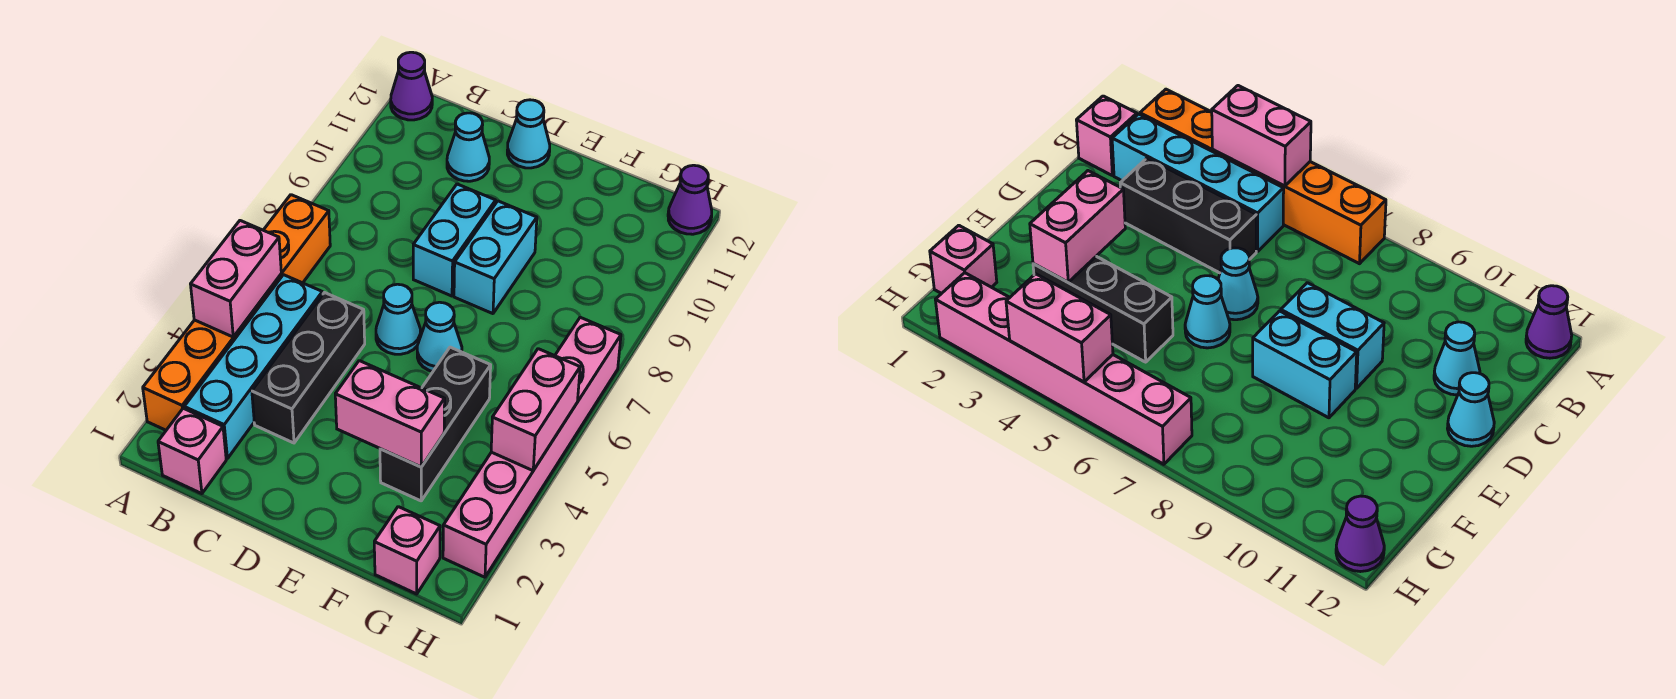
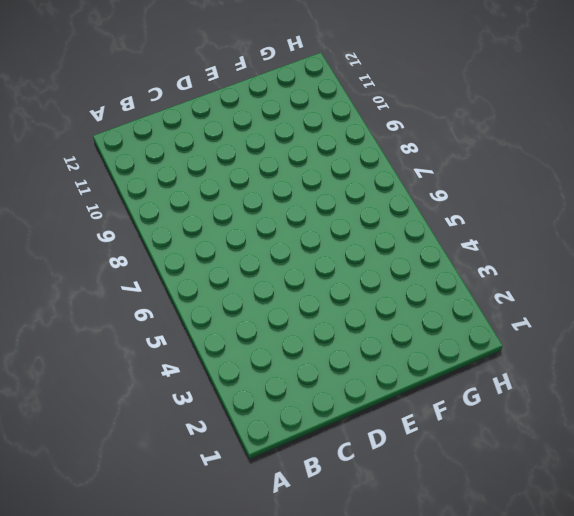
none -> orange brick A2:A7 level 1
none -> purple cone A12 level 1
none -> pink brick B1 level 1

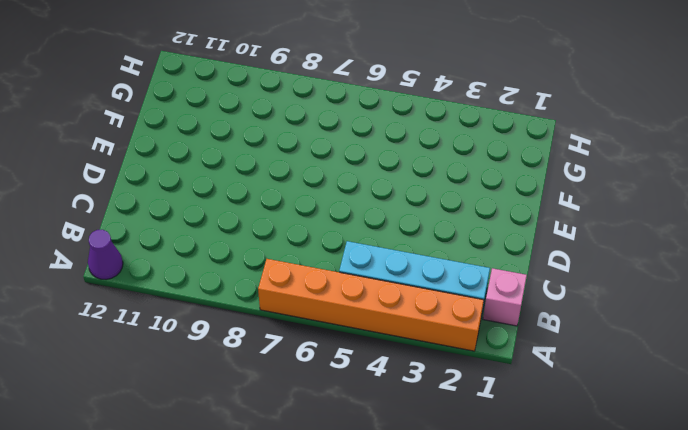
none -> black brick C3:C5 level 1
none -> cyan cone C11 level 1
none -> cyan cone D6 level 1

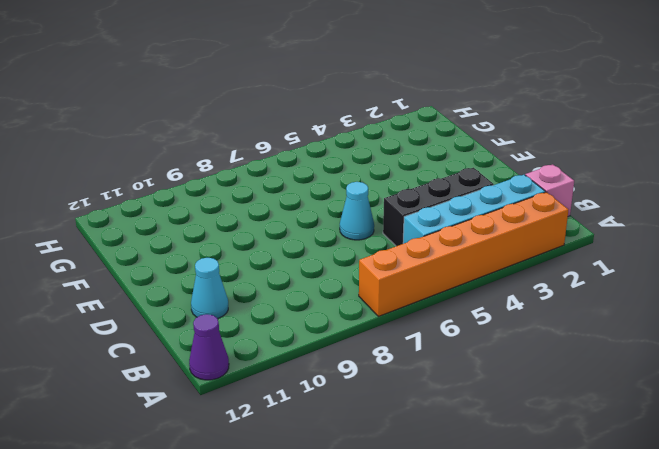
none -> cyan brick D8:D9 level 1
none -> cyan cone D12 level 1
none -> cyan cone E6 level 1

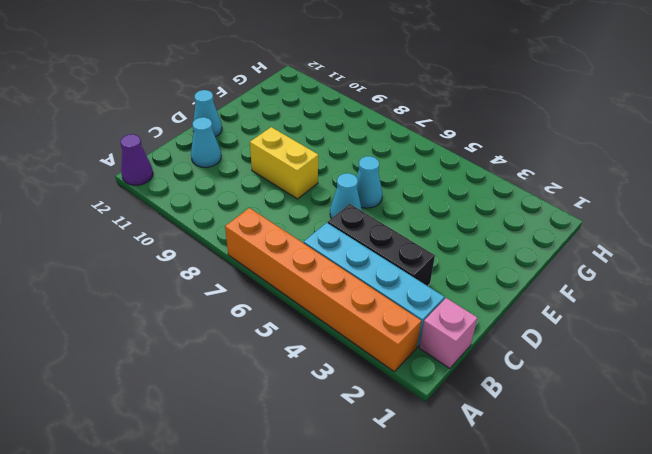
yellow brick D8:D9 level 1 -> cyan brick D8:D9 level 1
none -> cyan brick E8:E9 level 1
none -> black brick F3:F5 level 1
none -> pink brick G1 level 1

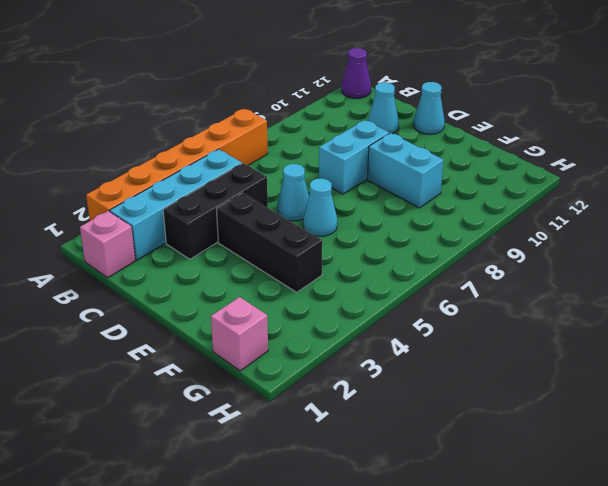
black brick D4:F4 level 1 -> black brick F3:F5 level 1
cyan brick E9:F9 level 1 -> cyan brick E8:E9 level 1
none -> pink brick H2:H7 level 1
none -> purple cone H12 level 1
none -> pink brick A4:A5 level 2

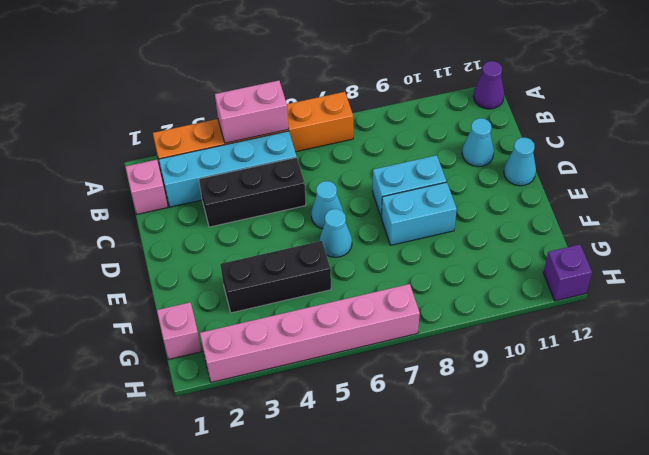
purple brick H12 level 1 -> purple cone H12 level 1
none -> pink brick E3:F3 level 2
none -> pink brick H4:H5 level 2

